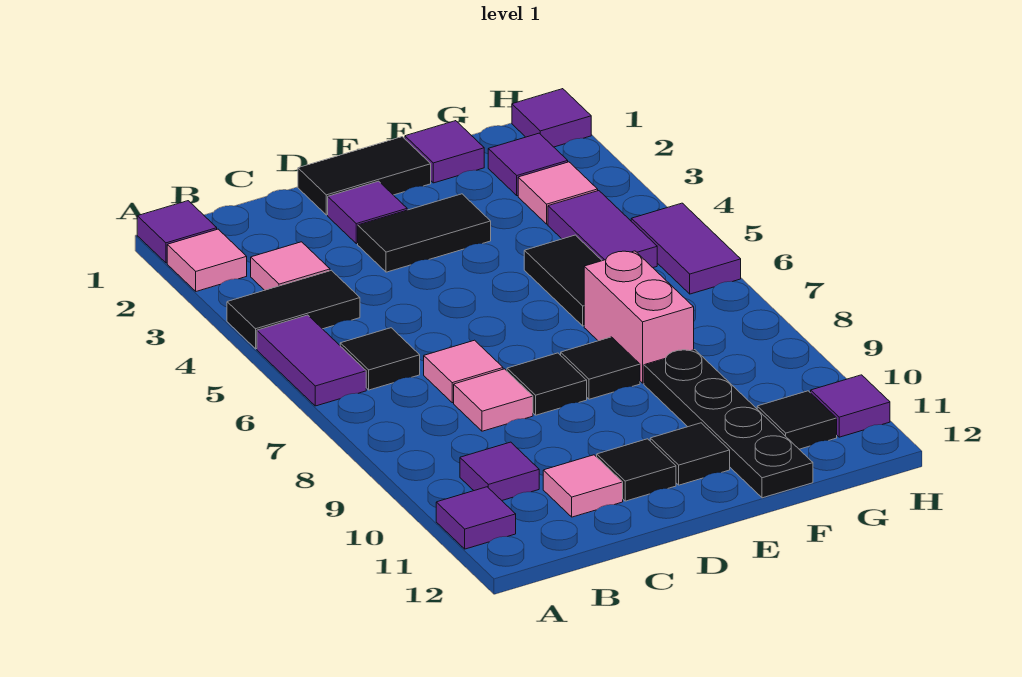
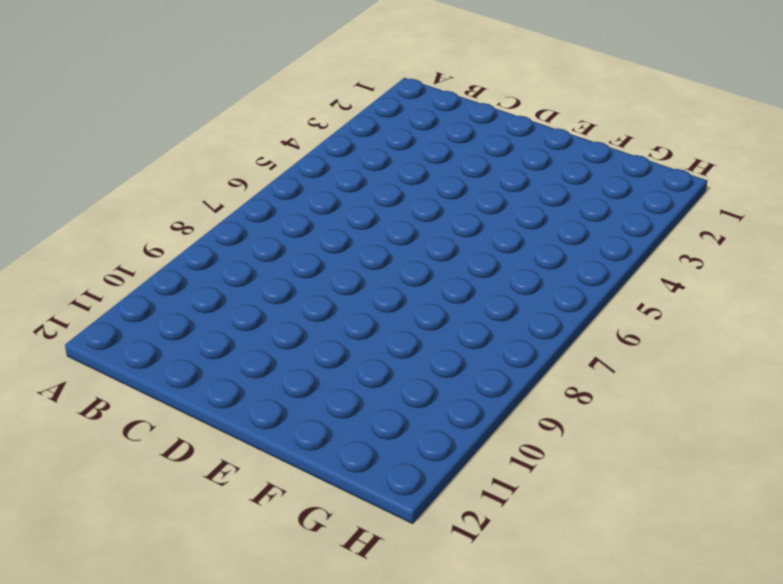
none -> purple tile A1 level 1
none -> pink tile A2 level 1
none -> black tile A4:B4 level 1

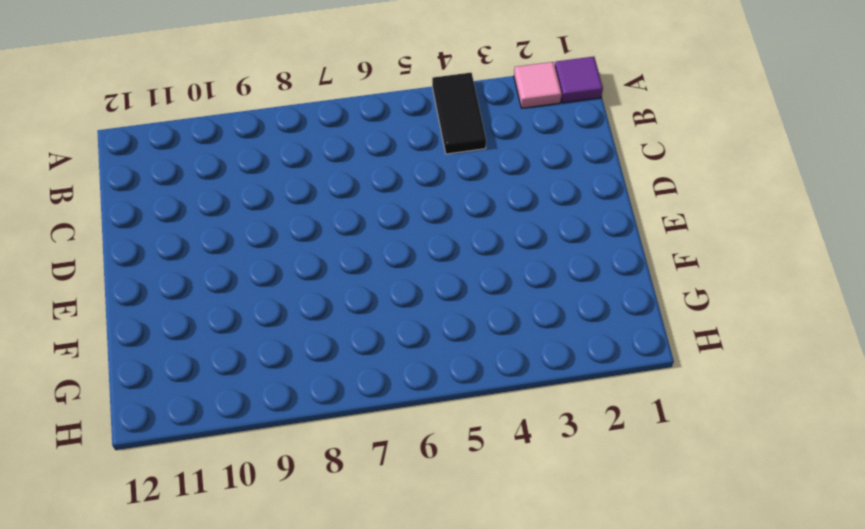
none -> purple tile A5:A6 level 1
none -> purple tile A11 level 1
none -> pink tile B3 level 1

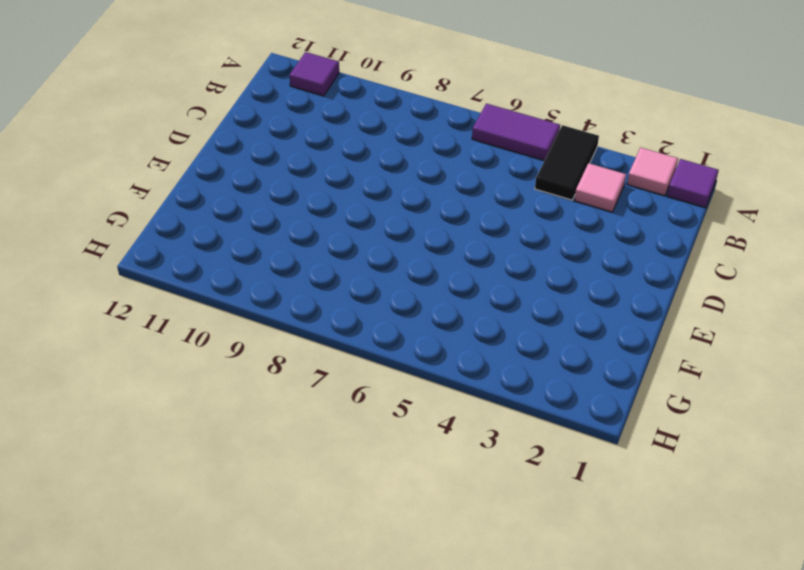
none -> black tile B6 level 1
none -> purple tile B10 level 1
none -> pink tile C7 level 1

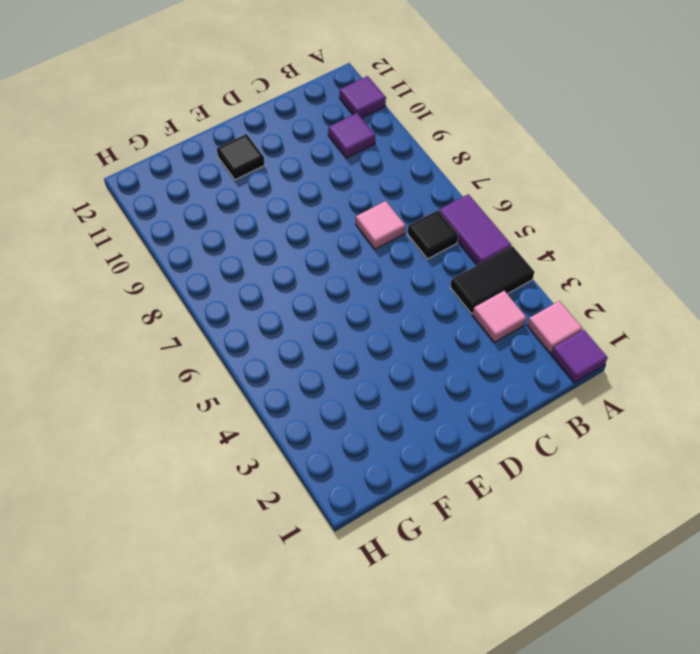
none -> pink tile C8 level 1
none -> pink tile C11 level 1
none -> black tile D1:E1 level 1

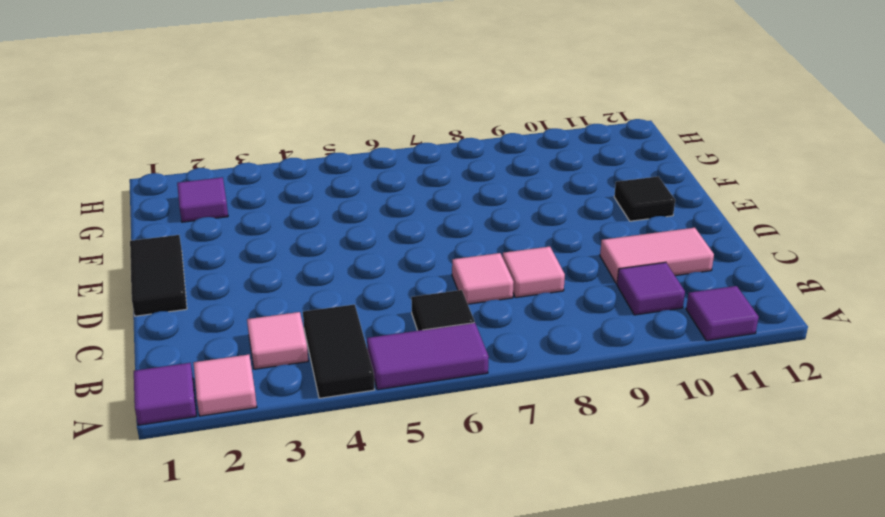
pink tile C10:C11 level 1 -> pink tile C11 level 1
none -> purple tile D2 level 1
none -> black tile D3:E3 level 1
none -> black tile D8 level 1

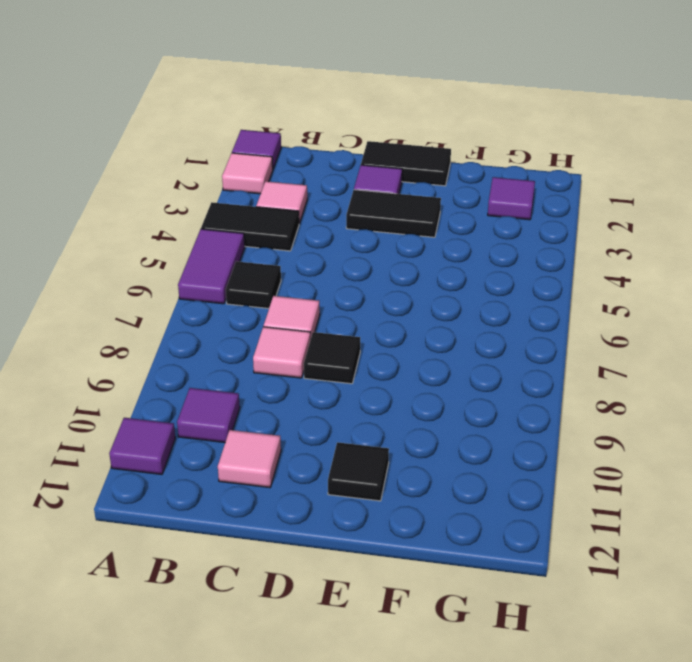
none -> black tile D11 level 1
none -> black tile E8 level 1
none -> purple tile F1 level 1

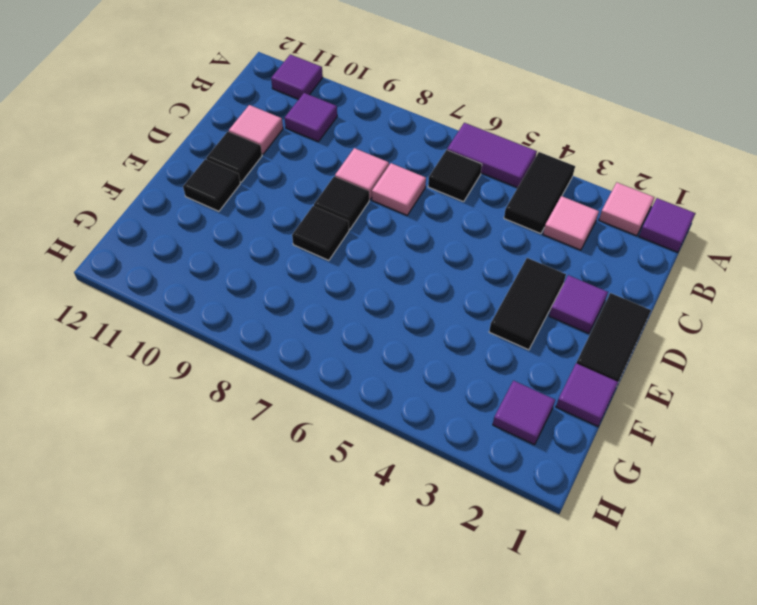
none -> black tile F5:F6 level 1
none -> pink brick F7:F8 level 1
none -> black plate F9:F12 level 1

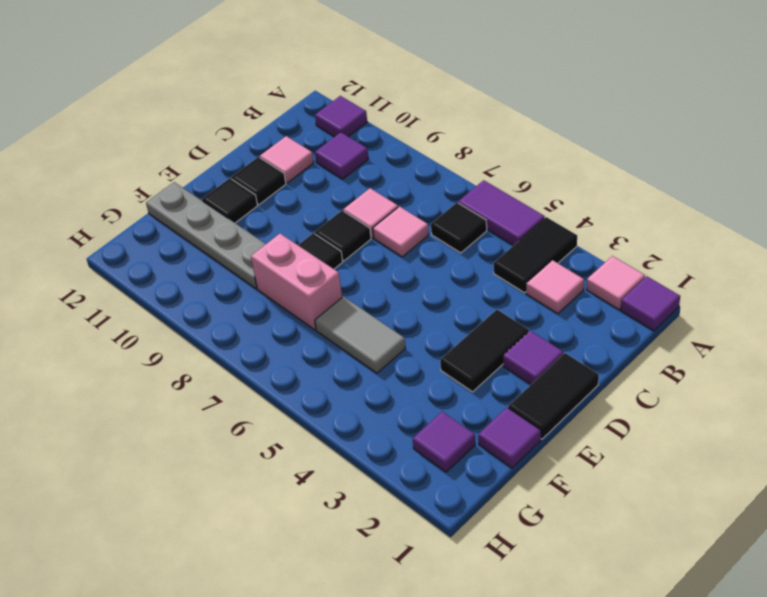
grey tile F5:F6 level 1 -> black tile F5:F6 level 1
grey plate F9:F12 level 1 -> black plate F9:F12 level 1
none -> pink tile G3 level 1
none -> purple tile G4:G5 level 1
none -> black tile G11 level 1

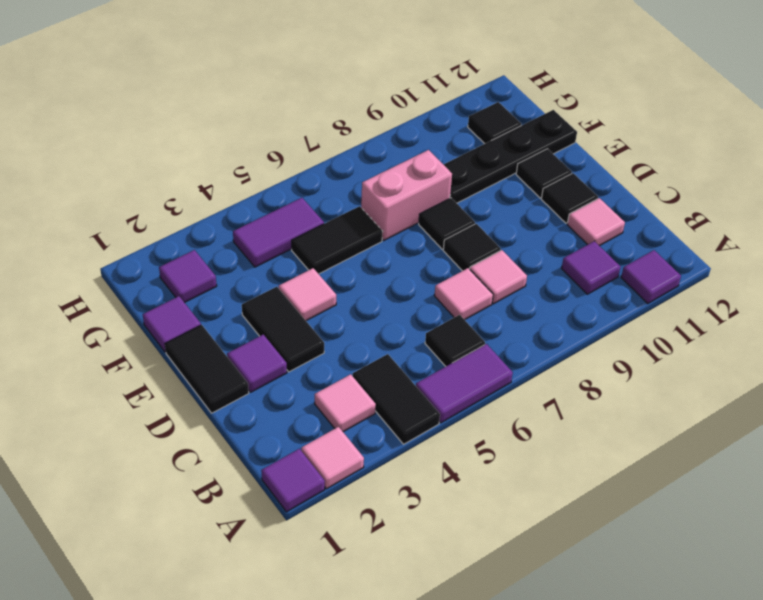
pink tile E4 level 1 -> pink tile G3 level 1
none -> purple tile H1 level 1
none -> purple tile H5:H6 level 1
none -> purple tile H11 level 1

